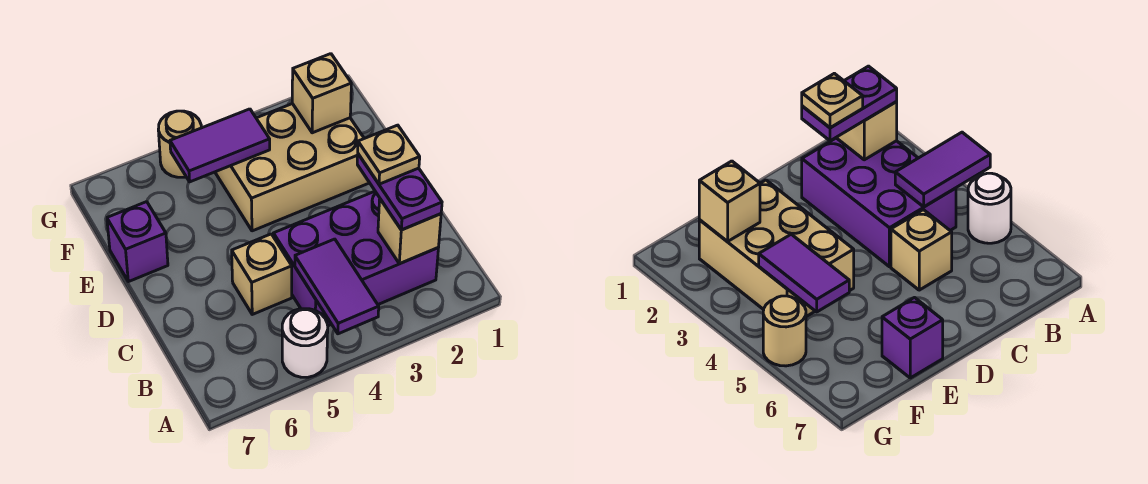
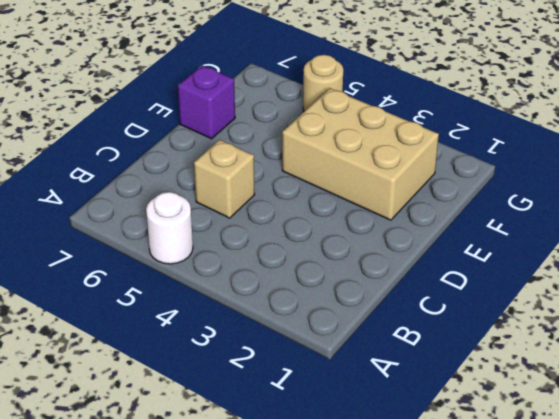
none -> purple brick B2:C4 level 1
none -> purple tile A4:B4 level 2
none -> tan brick B2 level 2

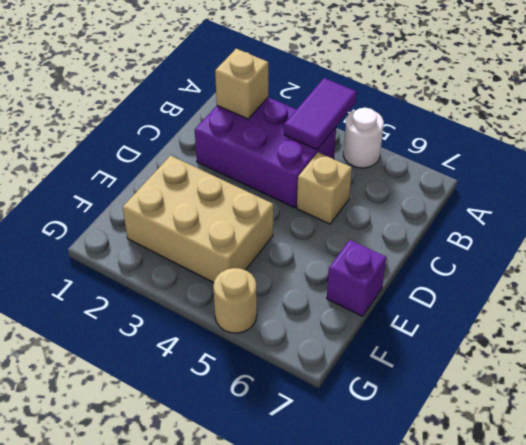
none -> tan brick F2 level 2
none -> purple tile F4:F5 level 2
none -> purple plate B2:C2 level 3

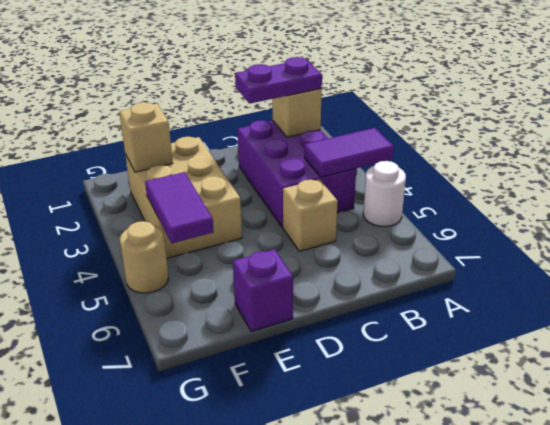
none -> tan plate C2 level 4

